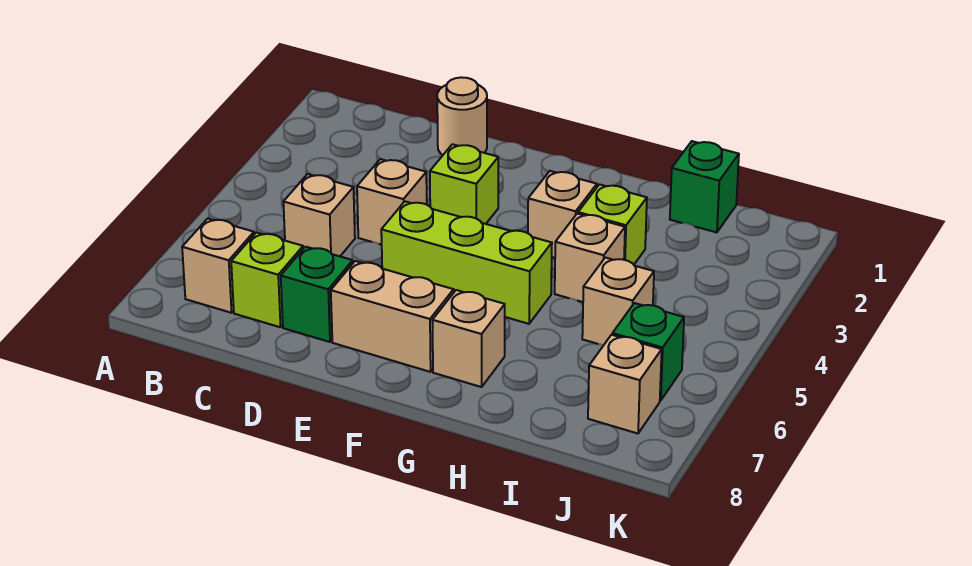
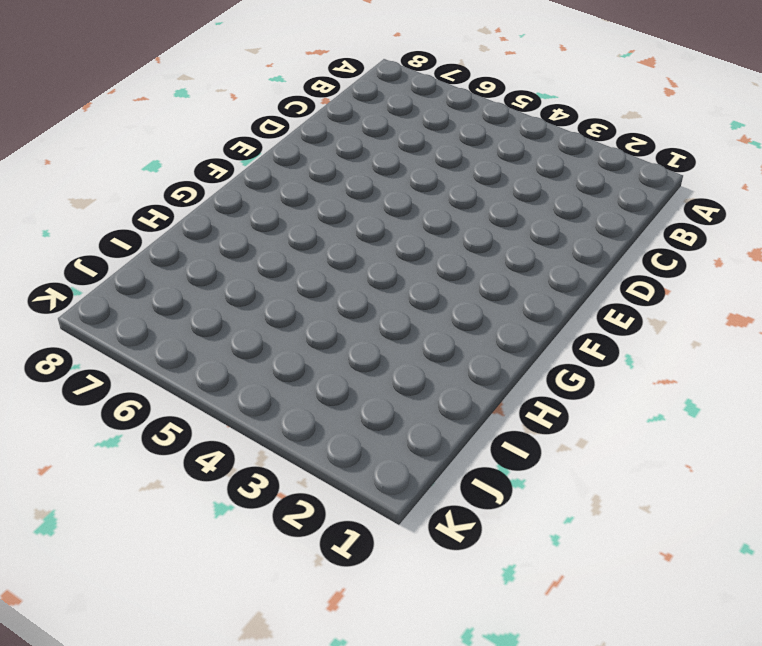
none -> tan brick B7 level 1
none -> tan brick C5 level 1
none -> lime brick C7 level 1

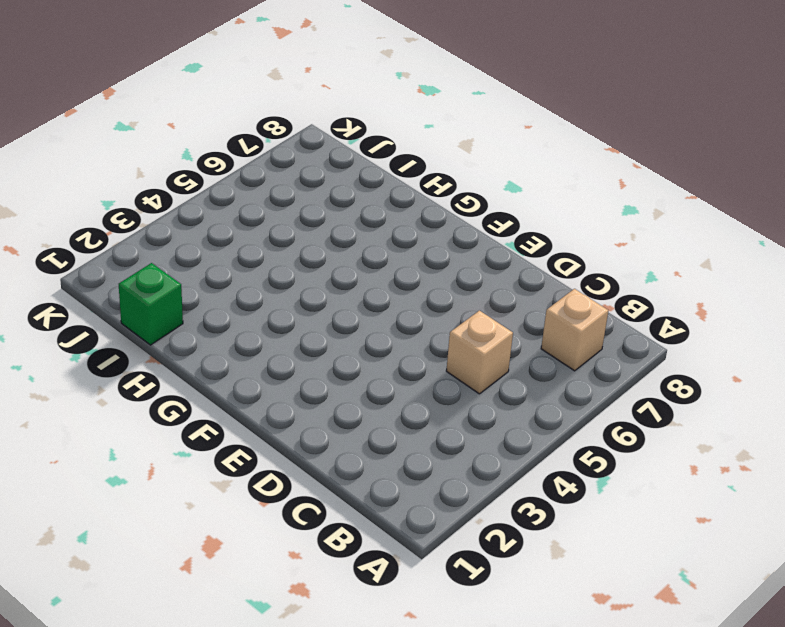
none -> lime brick C7 level 1
none -> tan round brick D1 level 1
none -> tan brick D4 level 1

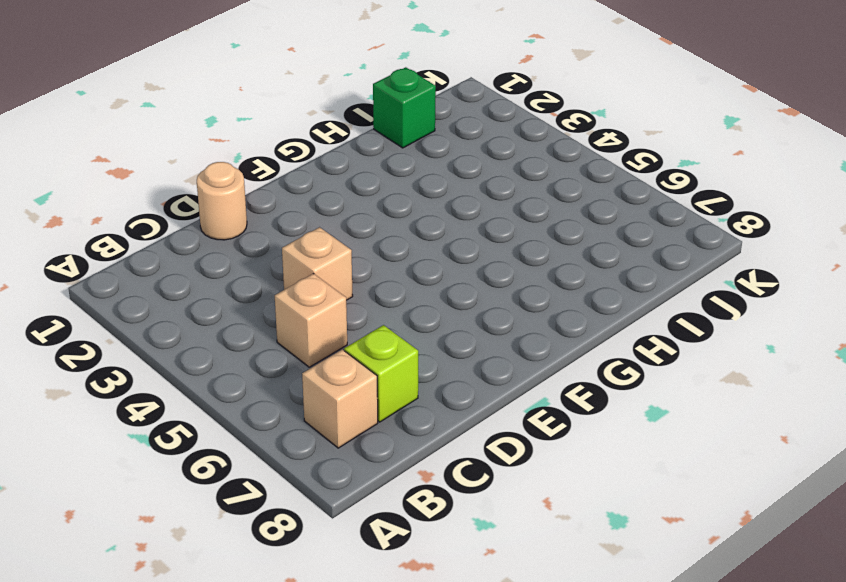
none -> green brick D7 level 1
none -> lime brick E3 level 1
none -> lime brick E5:G5 level 1

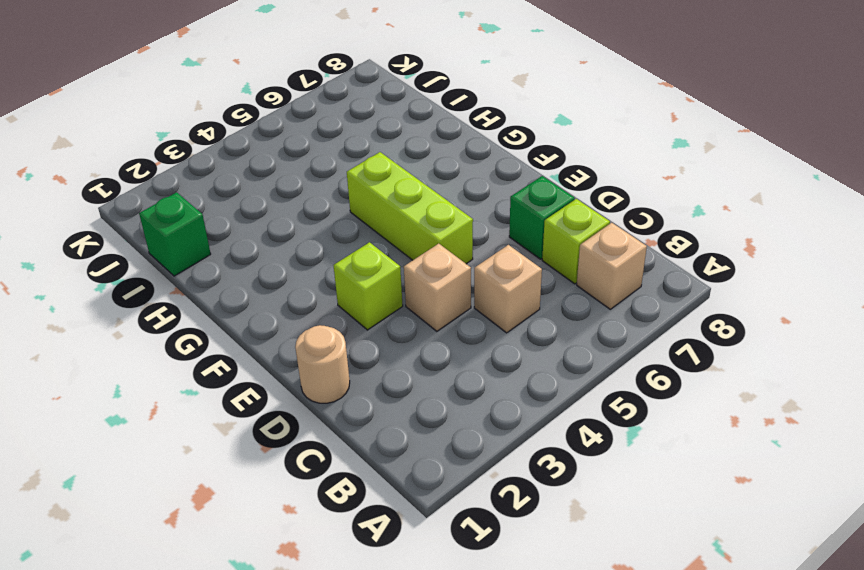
none -> tan brick E7:F7 level 1
none -> tan brick G3 level 1
none -> tan brick G7 level 1

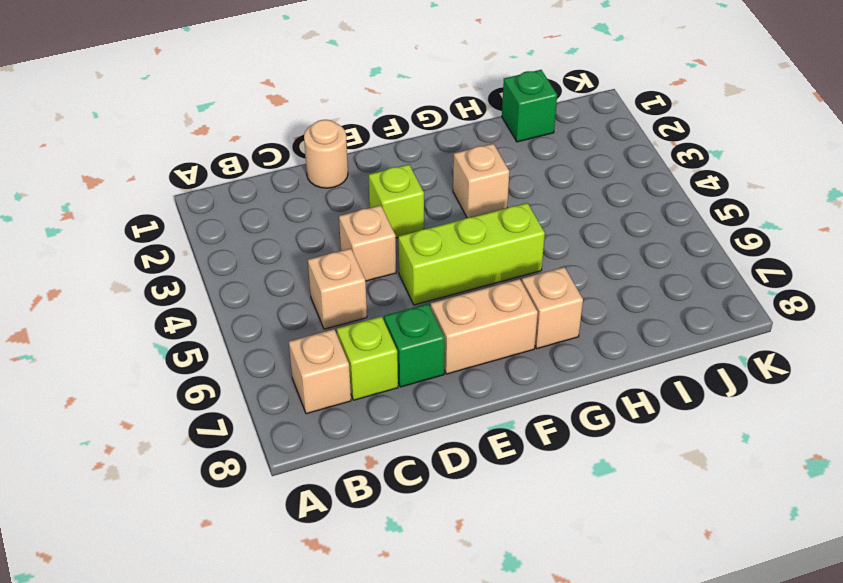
none -> lime brick H3 level 1
none -> tan brick H4 level 1
none -> tan brick I5 level 1

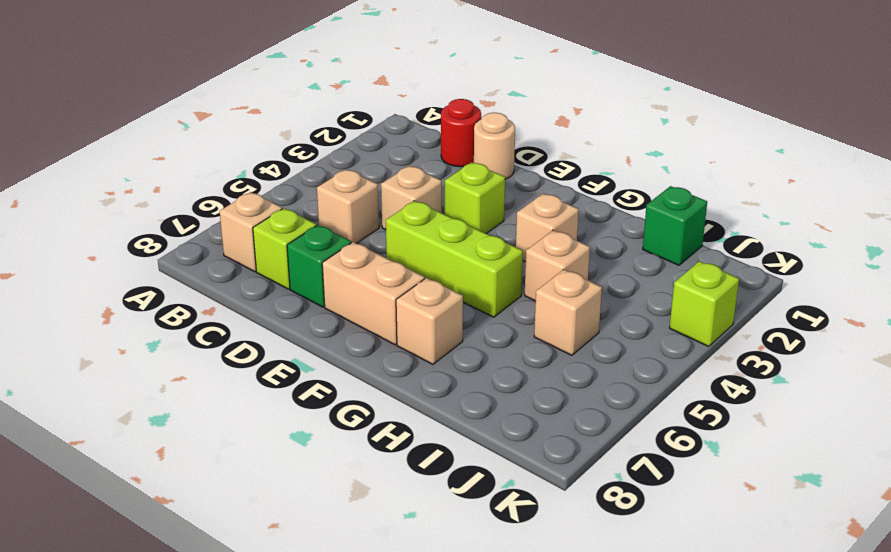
red round brick C1 level 1 -> none
lime brick K3 level 1 -> lime brick H3 level 1
none -> green brick J6 level 1
none -> tan brick J7 level 1

